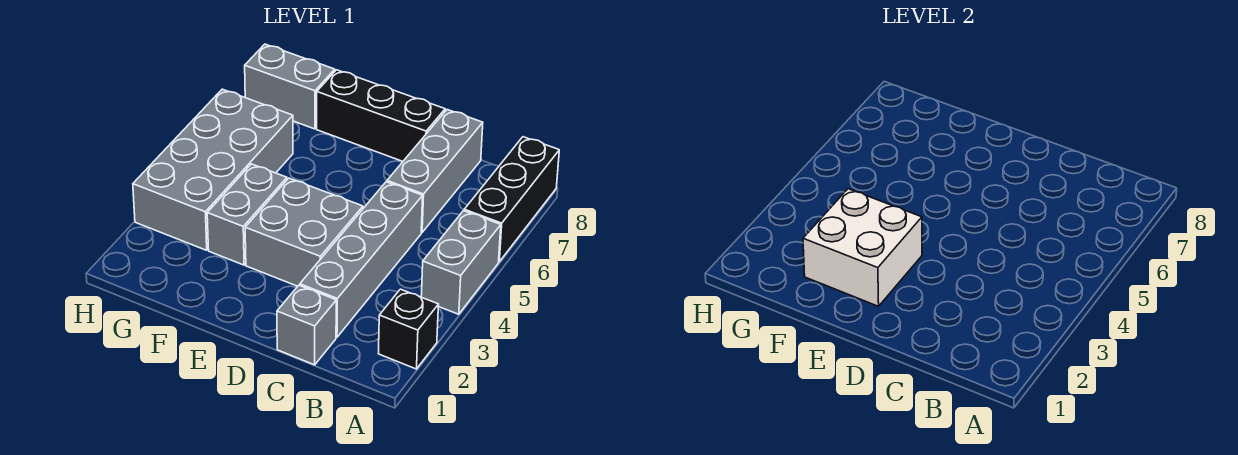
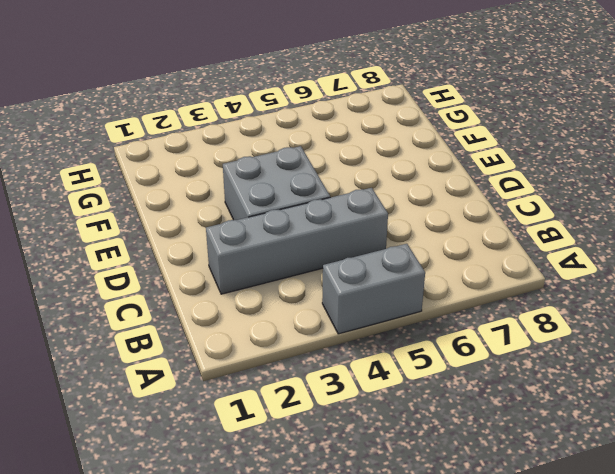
none -> black brick A2 level 1
none -> black brick A6:A8 level 1
none -> grey brick C1 level 1

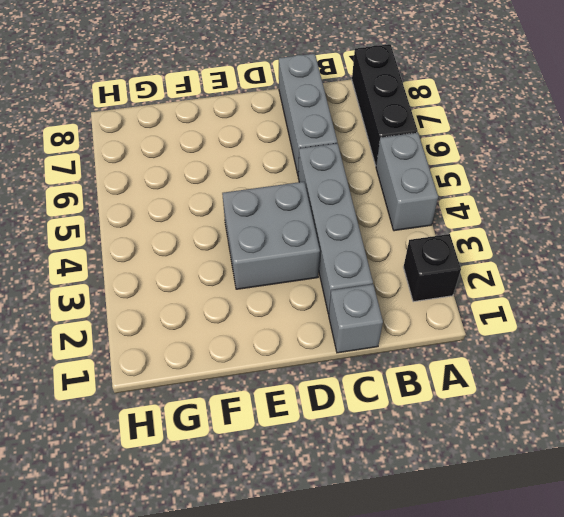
none -> black brick D8:F8 level 1
none -> grey brick F3:F4 level 1
none -> grey brick G3:H6 level 1

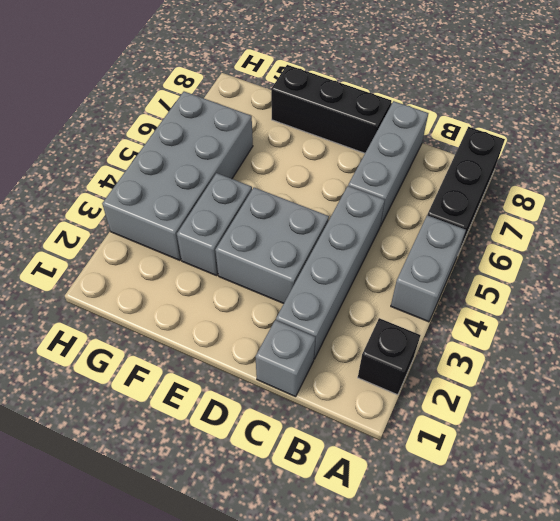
none -> grey brick G8:H8 level 1
none -> white brick E2:F3 level 2

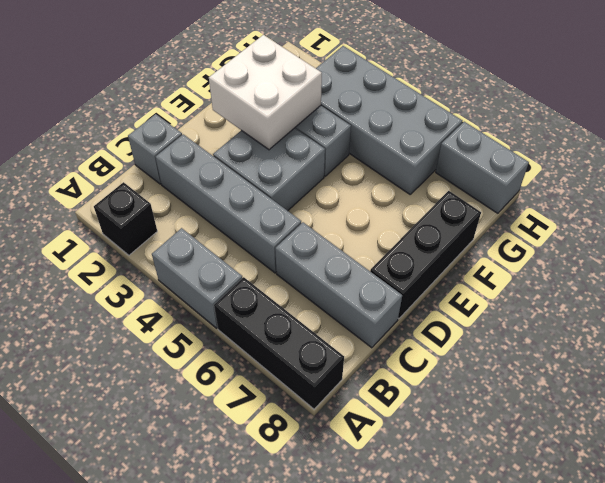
grey brick H7:H8 level 1 -> grey brick G8:H8 level 1

